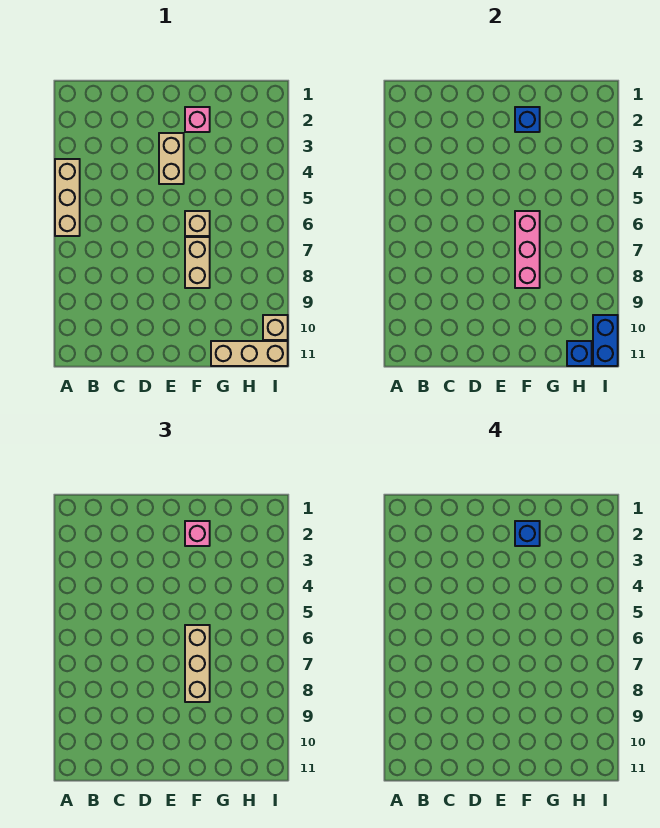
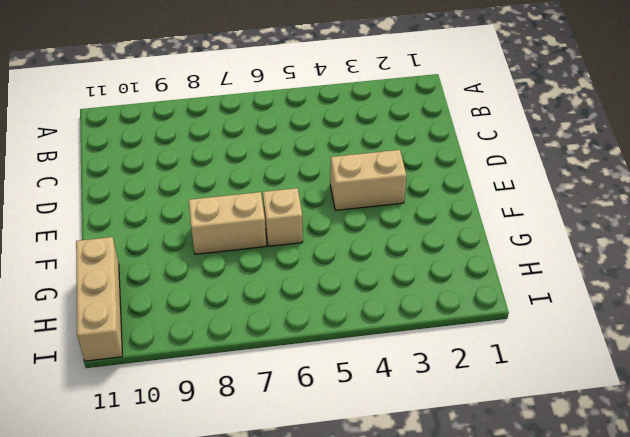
none -> tan brick A4:A6 level 1
none -> pink brick F2 level 1
none -> tan brick I10 level 1

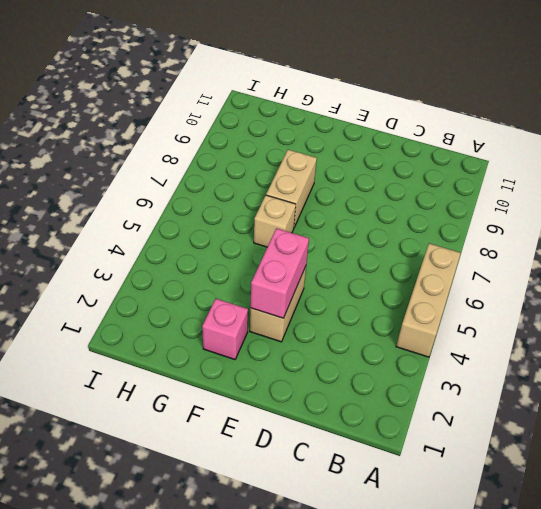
pink brick E3:E4 level 2 -> none
none -> tan brick G11:I11 level 1
none -> tan brick I10 level 1
none -> blue brick F2 level 2

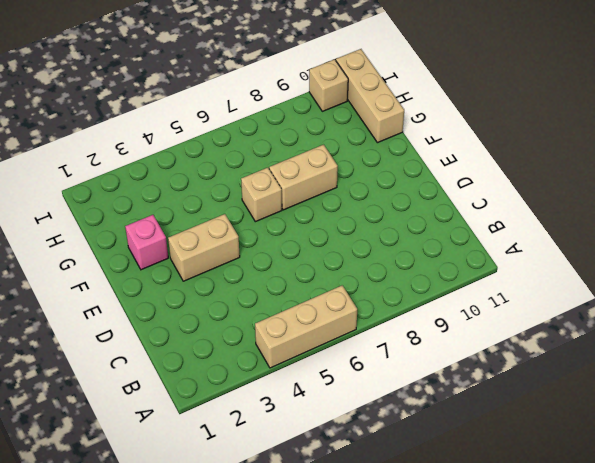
none -> blue brick F2 level 2
none -> pink brick F6:F8 level 2
none -> blue brick H11 level 2

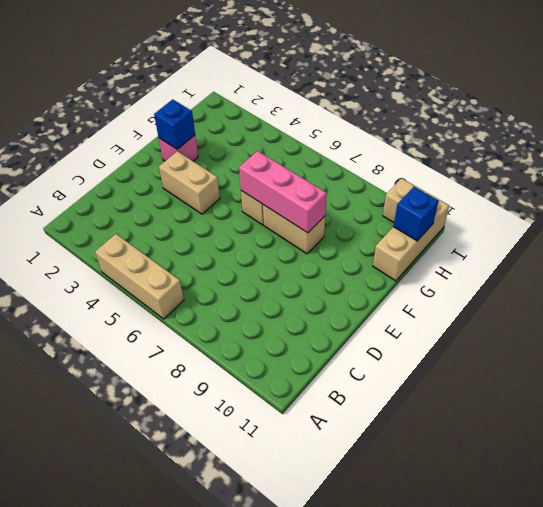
none -> blue brick I10:I11 level 2
none -> pink brick F2 level 3
none -> tan brick F6:F8 level 3

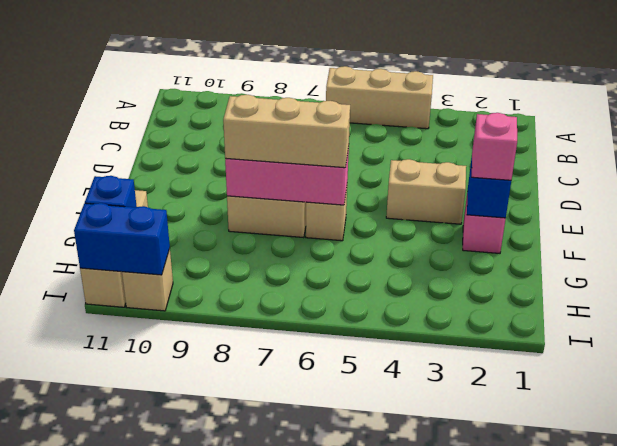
none -> blue brick F2 level 4

